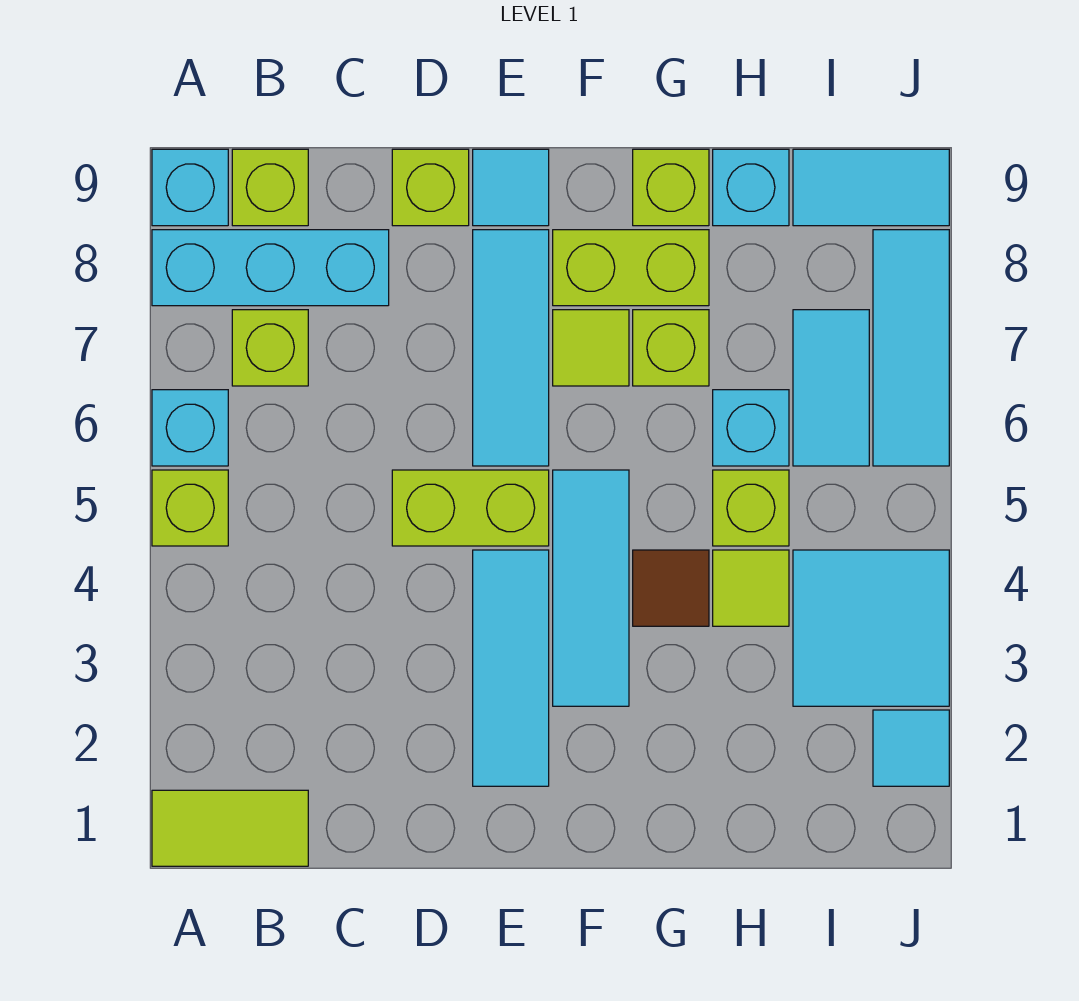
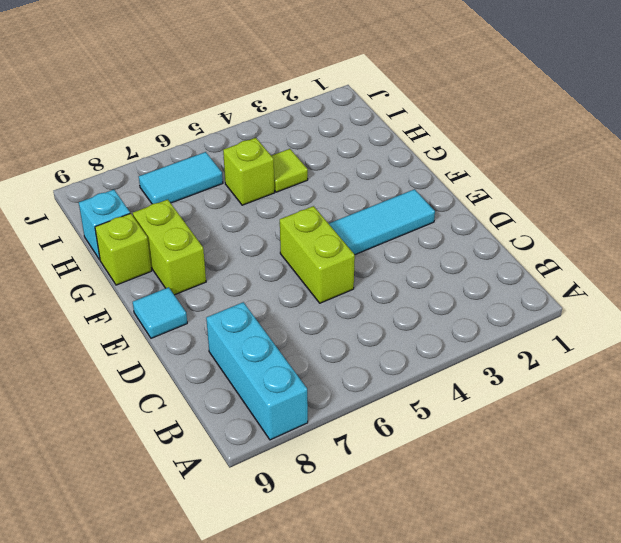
none -> lime tile A1:B1 level 1
none -> lime brick A5 level 1
none -> cyan brick A6 level 1

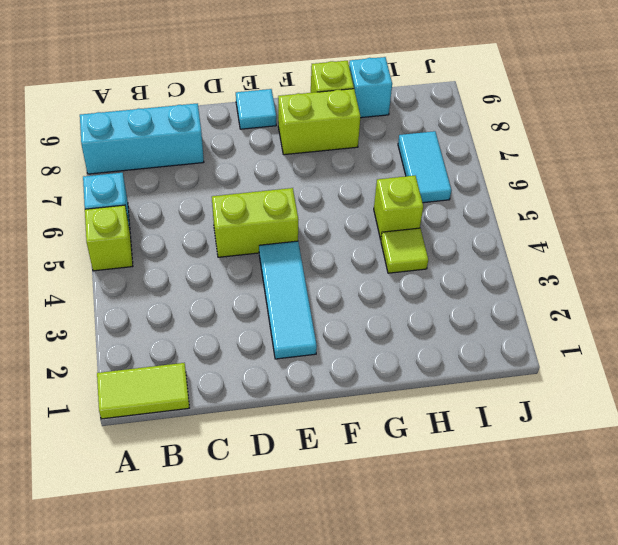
none -> cyan brick A9 level 1
none -> lime brick B7 level 1
none -> lime brick B9 level 1

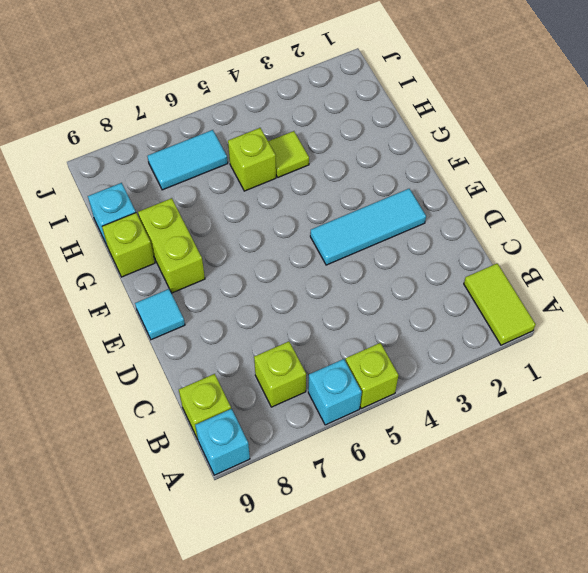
none -> cyan brick A8:C8 level 1
none -> lime brick D5:E5 level 1
none -> lime brick D9 level 1

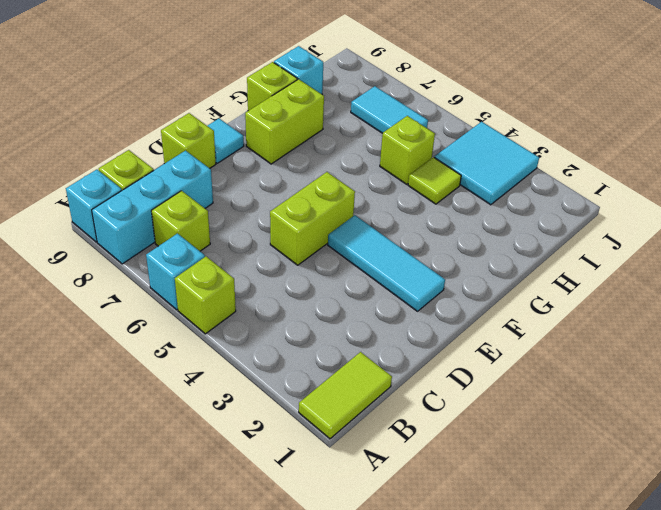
none -> cyan tile E6:E8 level 1
none -> cyan tile F3:F5 level 1
none -> lime tile F7 level 1

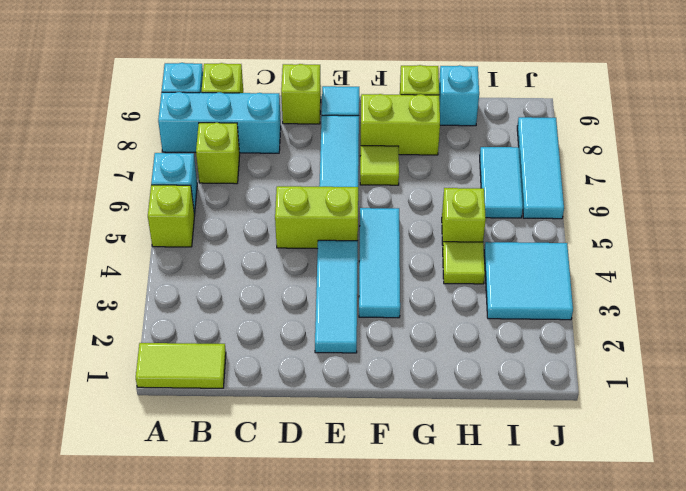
none -> brown tile G4 level 1
none -> lime brick G7 level 1
none -> cyan brick H6 level 1

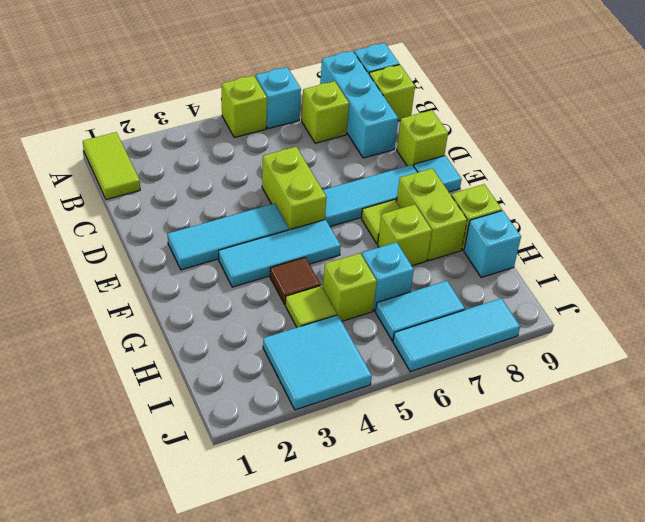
none -> cyan tile I9:J9 level 1
none -> cyan tile J2 level 1

